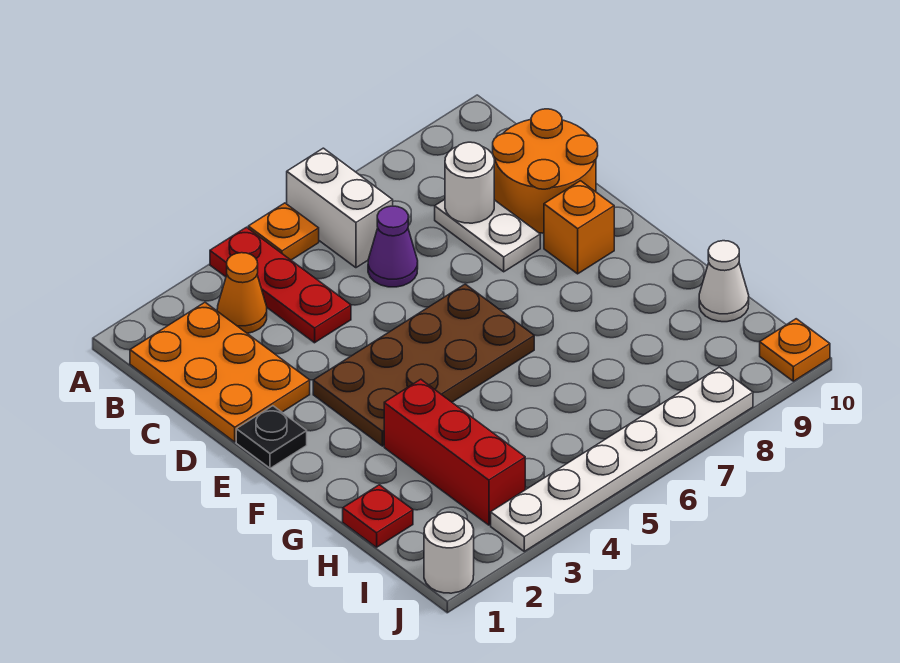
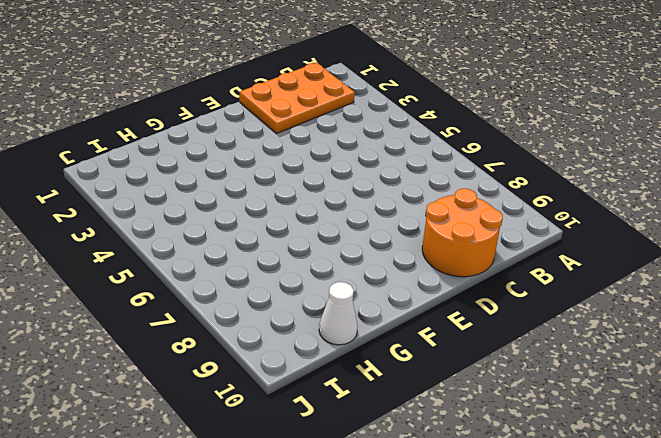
none -> red plate A4:C4 level 1
none -> orange plate A5 level 1
none -> white brick A6:B6 level 1

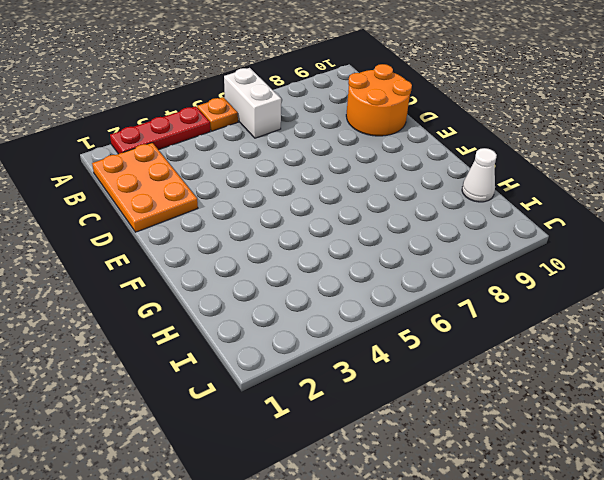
red plate A2:A4 level 1 -> red plate A4:C4 level 1
none -> orange cone B3 level 1
none -> purple cone C6 level 1
none -> white plate C8:D8 level 1

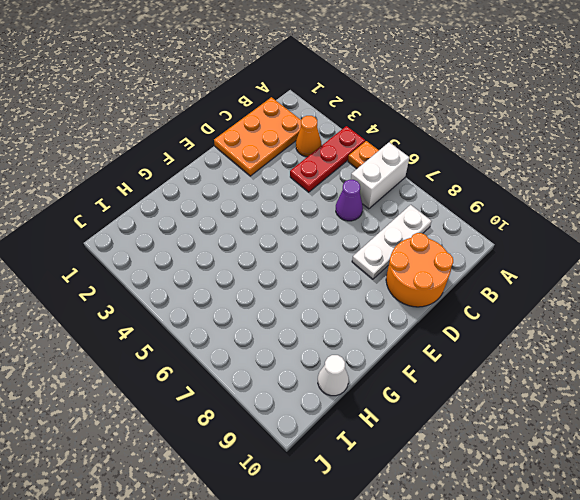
white plate B8:D8 level 1 -> white plate C8:D8 level 1
none -> black plate E1 level 1
none -> brown plate E3:F6 level 1
none -> orange brick E9 level 1

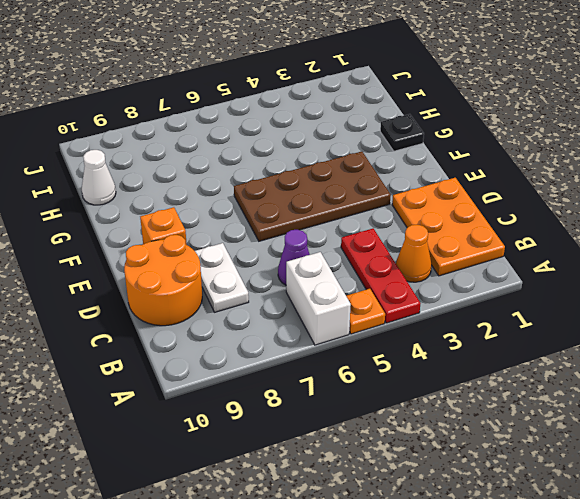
black plate G1 level 1 -> black plate E1 level 1
none -> red brick G3:I3 level 1
none -> red plate H1 level 1
none -> white round brick J1 level 1

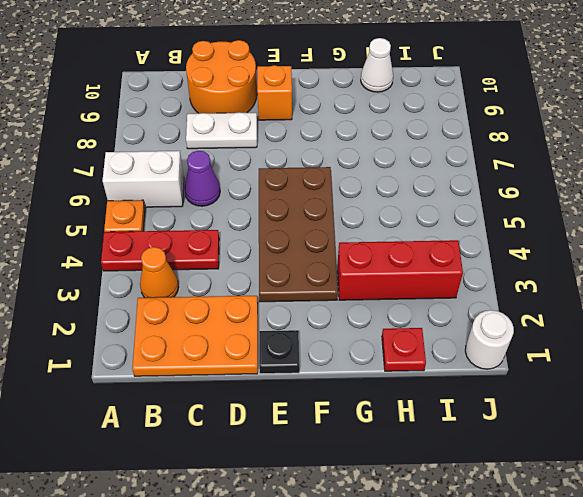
none -> white plate J3:J8 level 1
none -> orange plate J10 level 1
none -> white round brick C8 level 2

